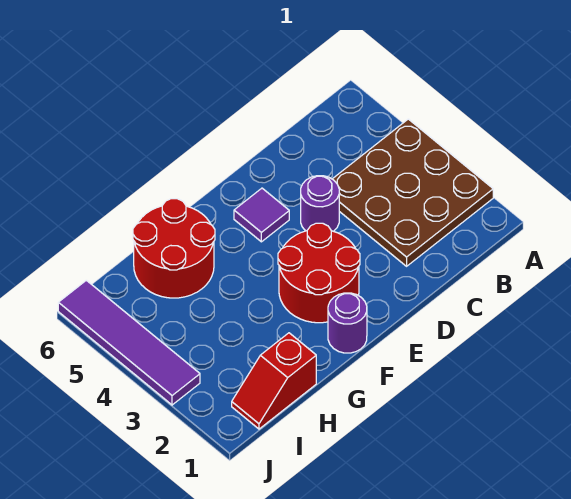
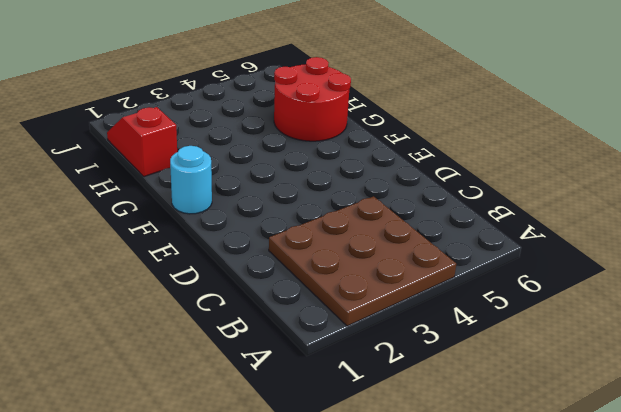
cyan round brick F1 level 1 -> purple round brick F1 level 1
none -> purple round brick D4 level 1
none -> red round brick E2:F3 level 1

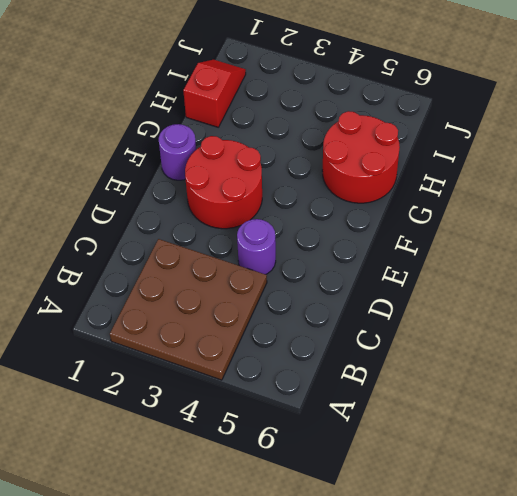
none -> purple tile E5 level 1
none -> purple tile J3:J6 level 1

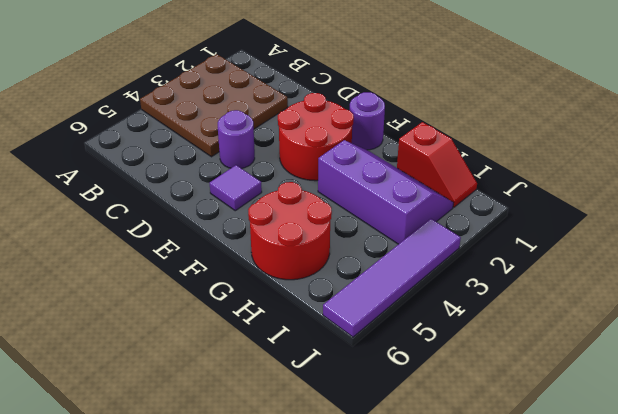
purple slope G2:I3 level 1 top 3 -> none

